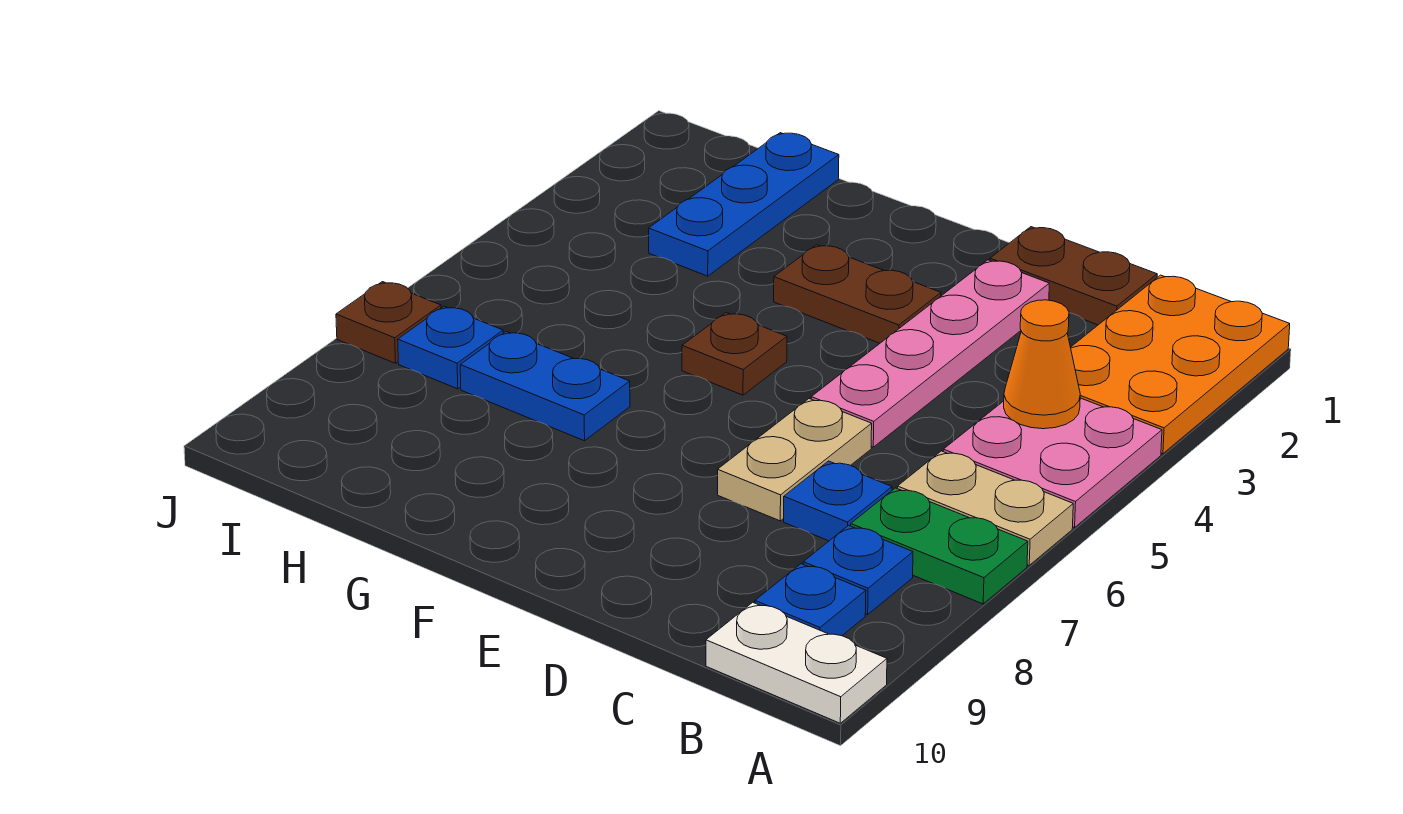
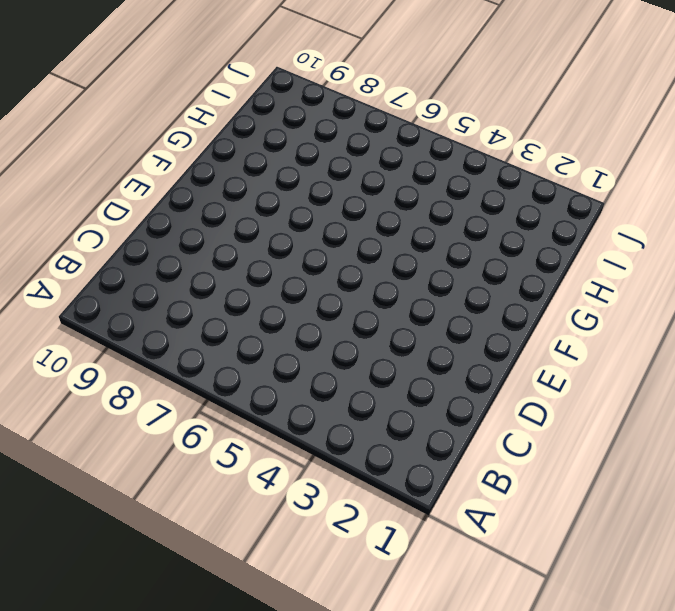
none -> orange plate A1:B3 level 1
none -> pink plate A4:B5 level 1
none -> tan plate A6:B6 level 1

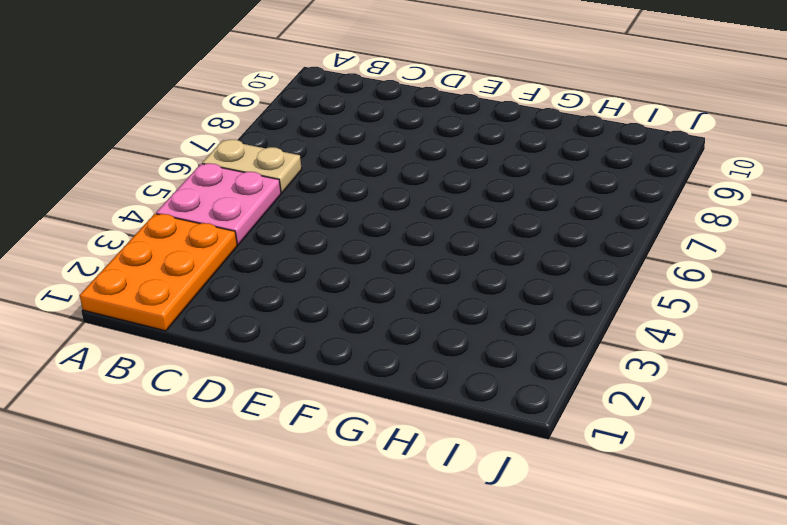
none -> green plate A7:B7 level 1
none -> white plate A10:B10 level 1
none -> blue plate B8 level 1

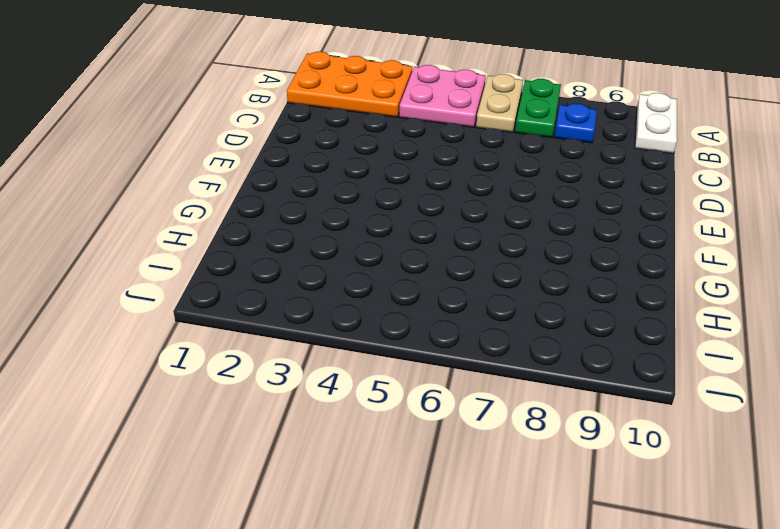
none -> blue plate B9 level 1
none -> brown plate C1:D1 level 1
none -> blue plate C7 level 1

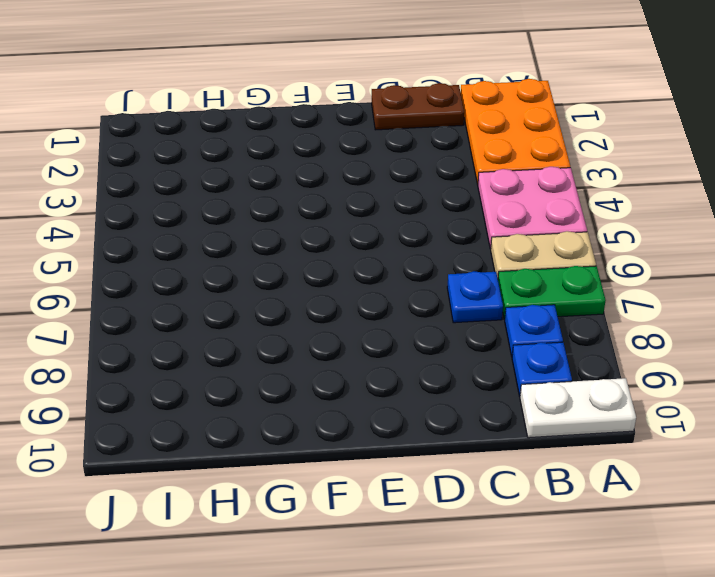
none -> pink plate D2:D5 level 1
none -> tan plate D6:D7 level 1
none -> brown plate E3:F3 level 1

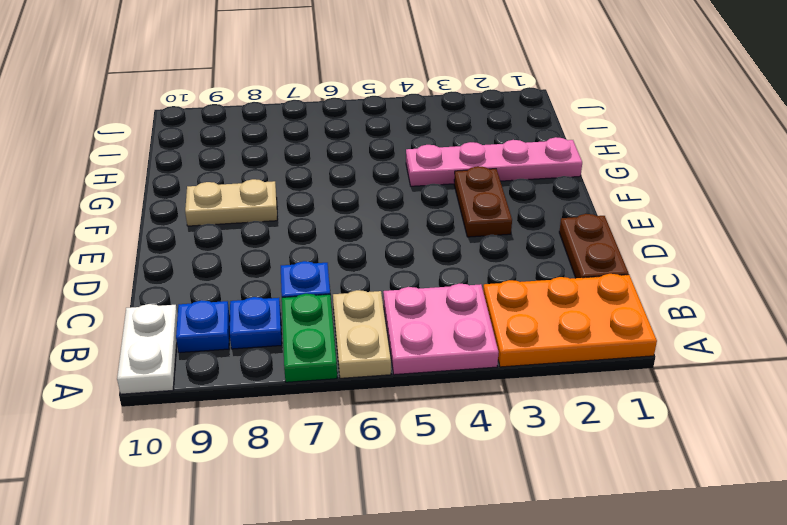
tan plate F8:F9 level 1 -> tan plate D6:D7 level 1
pink plate G1:G4 level 1 -> pink plate D2:D5 level 1
none -> brown plate F5 level 1
none -> blue plate G7:H7 level 1
none -> blue plate H1:H3 level 1

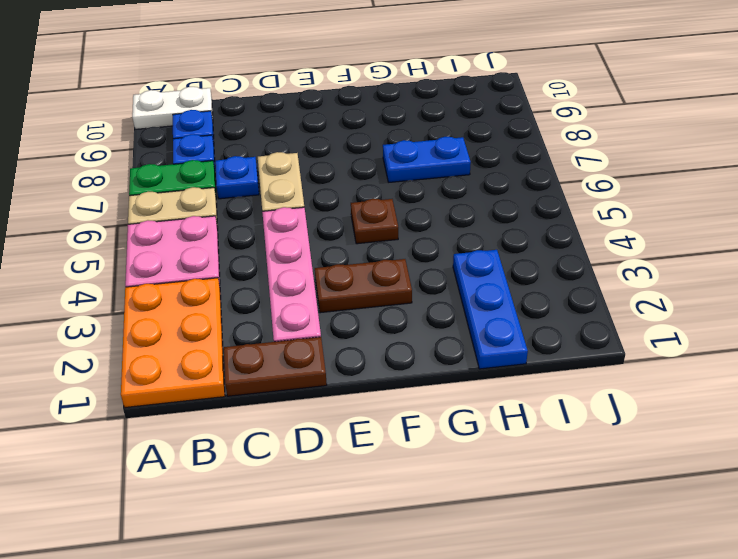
none -> blue plate I7 level 1
none -> brown plate J7 level 1
none -> orange cone B4 level 2

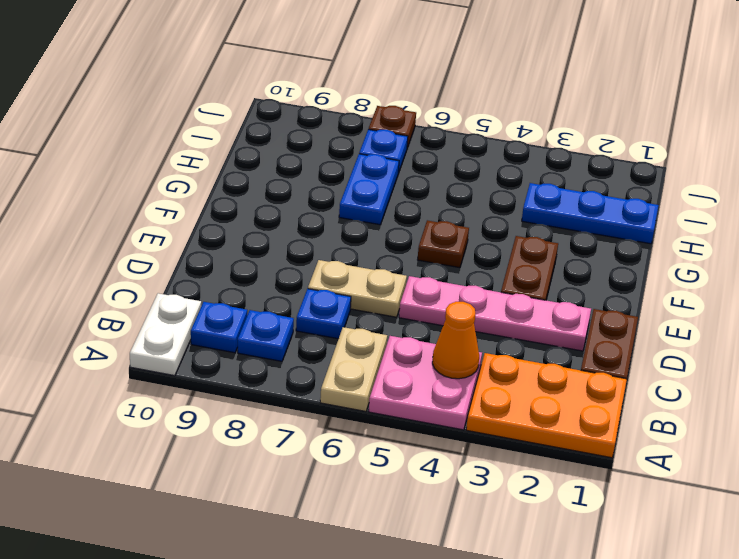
none -> green plate A7:B7 level 1

